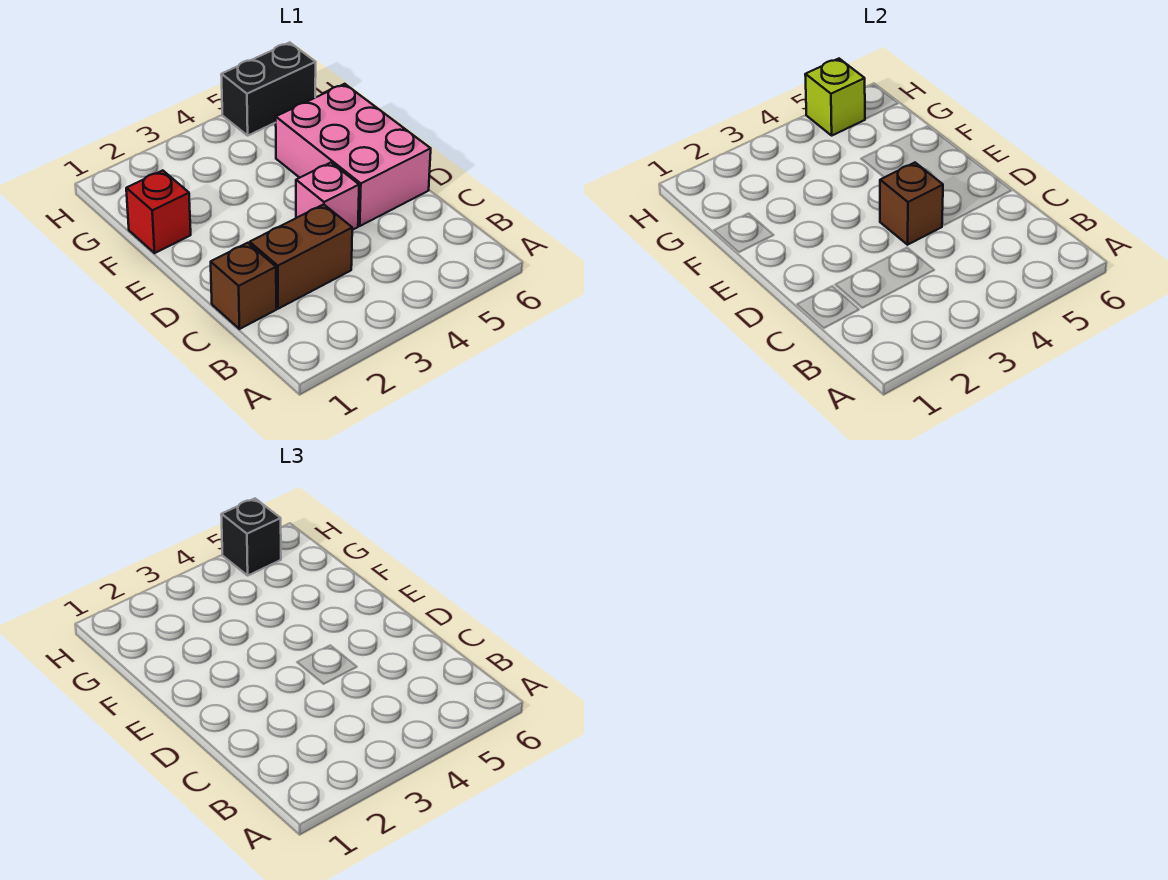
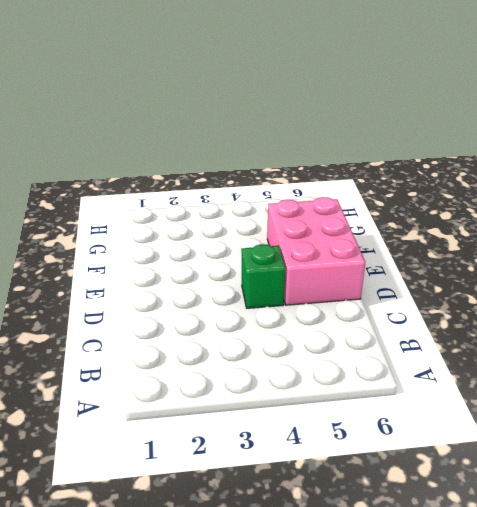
green brick D4 level 1 -> pink brick D4 level 1
none -> brown brick C1 level 1
none -> brown brick C2:C3 level 1

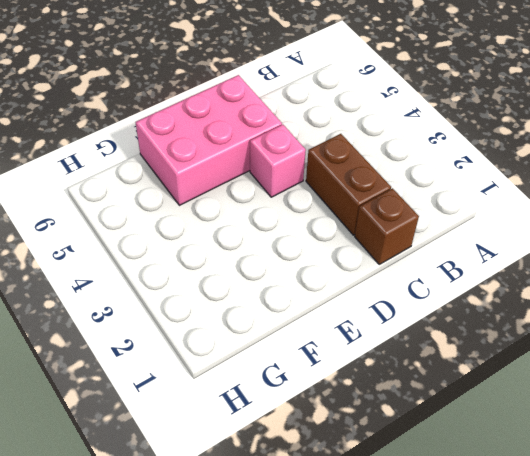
none -> red brick F1 level 1
none -> black brick H5:H6 level 1

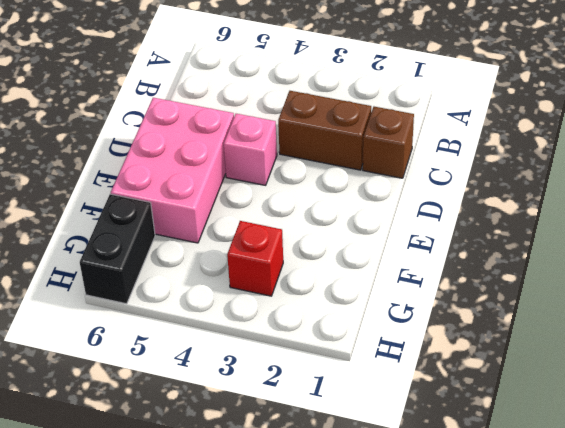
red brick G3 level 1 -> red brick F1 level 1
black brick G6:H6 level 1 -> black brick H5:H6 level 1
none -> brown brick D4 level 2
none -> lime brick H5 level 2

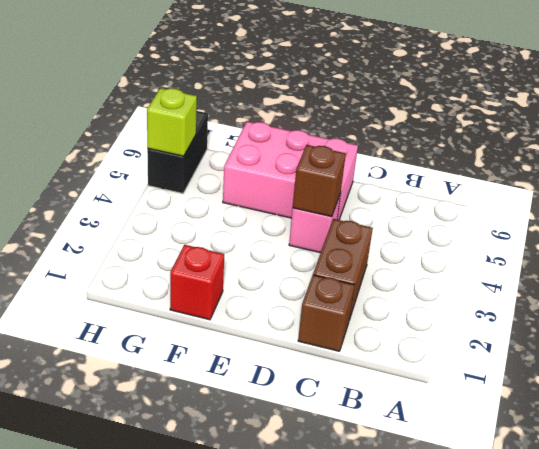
none -> black brick H5 level 3

